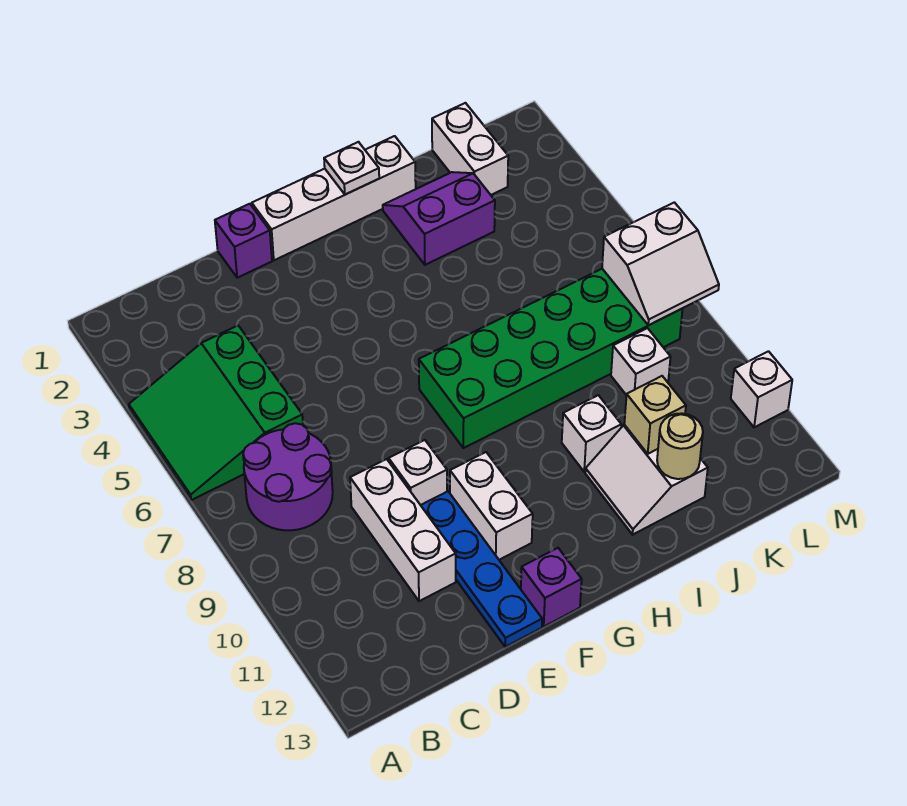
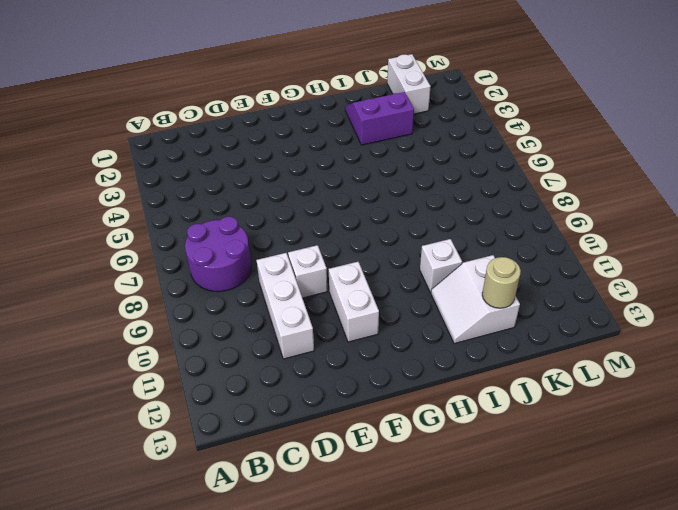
none -> green slope A4:C6 level 1 top C
none -> purple brick E1 level 1
none -> blue plate E10:E13 level 1

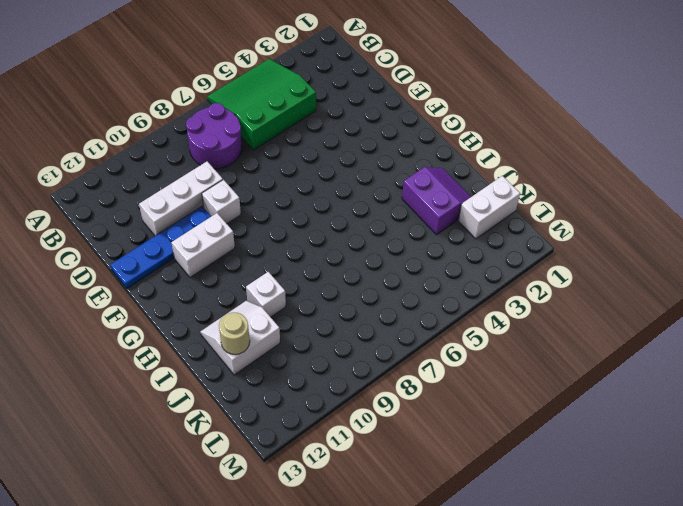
none -> purple brick E1 level 1
none -> white brick F1:I1 level 1
none -> purple brick F13 level 1

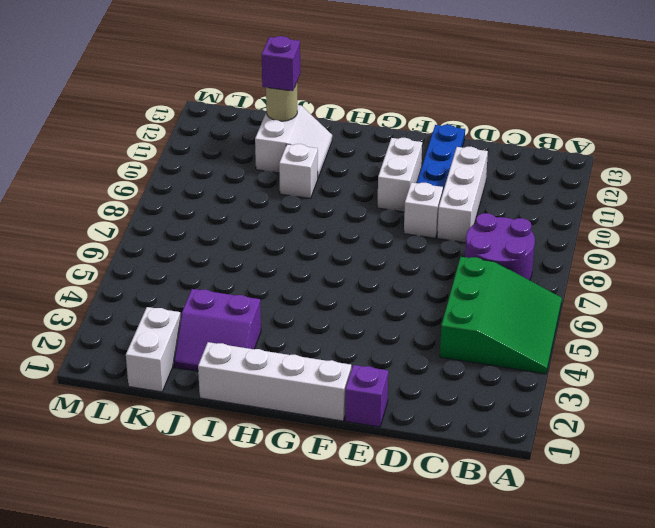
purple brick J12 level 3 -> purple brick F13 level 1
none -> green brick G7:L8 level 1
none -> white brick K9 level 1
none -> white brick M11 level 1

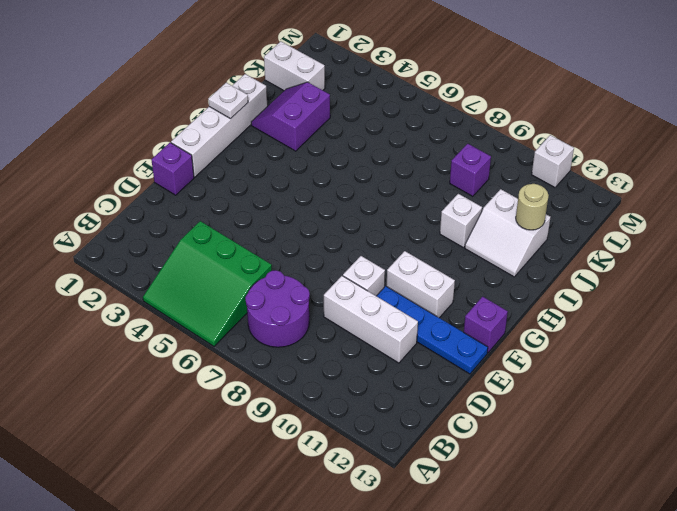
purple brick K9 level 1 -> white brick K9 level 1
none -> green brick G7:L8 level 1
none -> tan brick J11 level 2
none -> white slope L7:M8 level 2 top 7

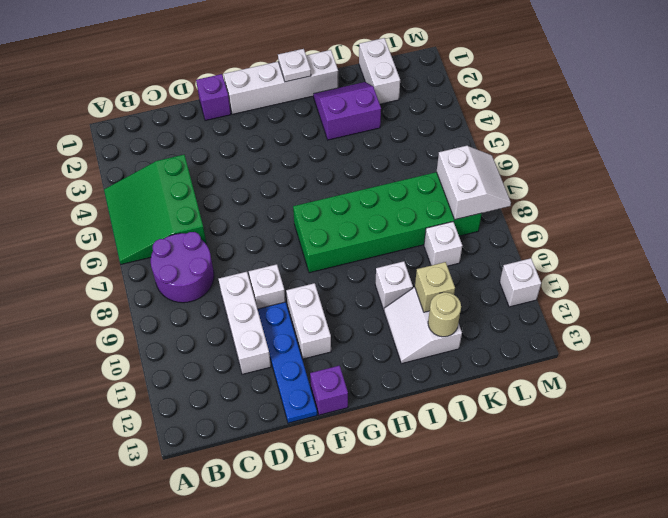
white slope L7:M8 level 2 top L -> white slope L7:M8 level 2 top 7

